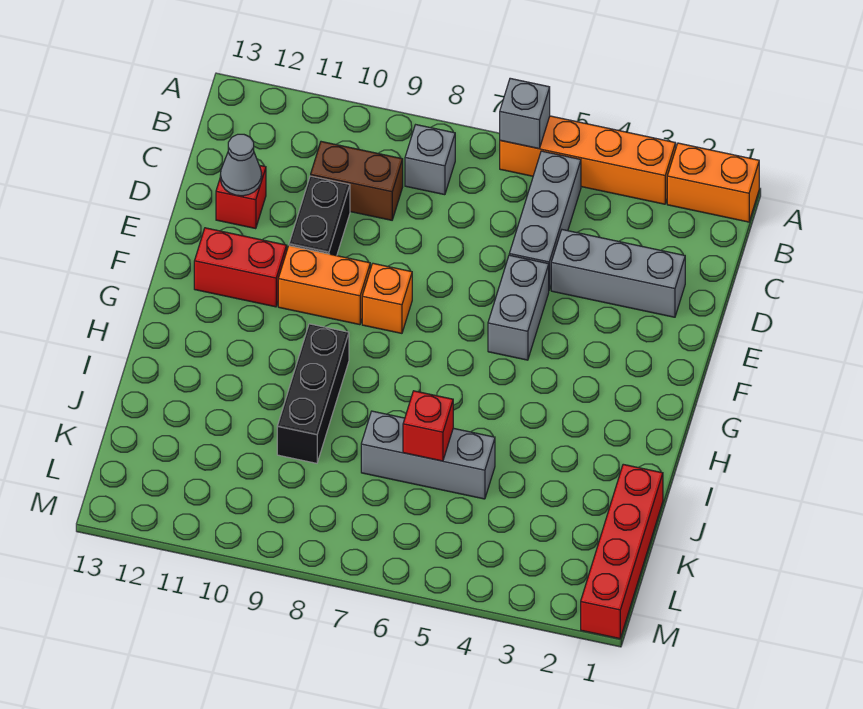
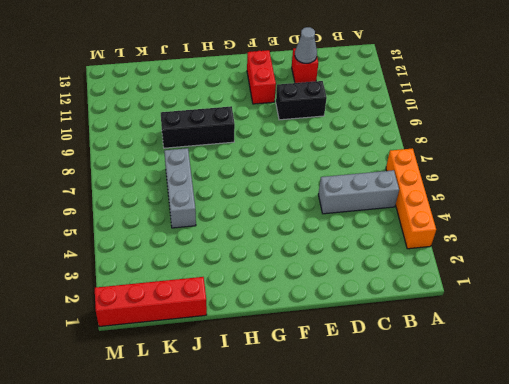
none -> orange brick A1:A2 level 1
none -> grey brick B8 level 1
none -> brown brick C9:C10 level 1

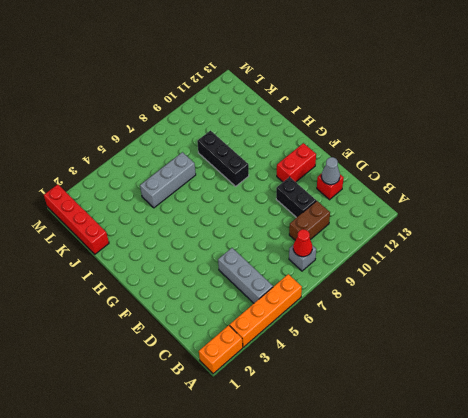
red cone B8 level 2 -> none
none -> grey brick D2:D4 level 1
none -> grey brick E5:F5 level 1
none -> orange brick F8 level 1

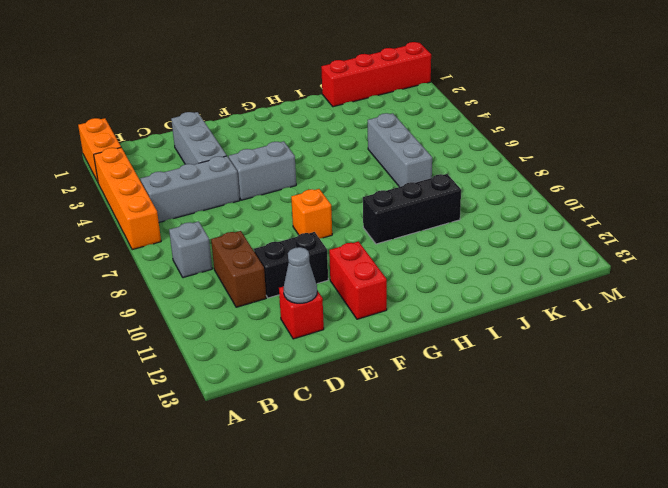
none -> orange brick F9:F10 level 1
none -> grey brick A6 level 2
none -> red brick J6 level 2

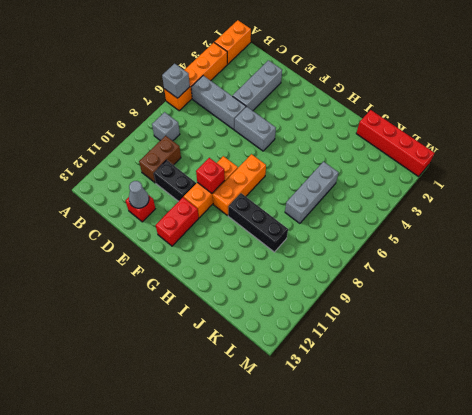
red brick F9 level 2 -> red brick J6 level 2
orange brick G7:G9 level 1 -> none

